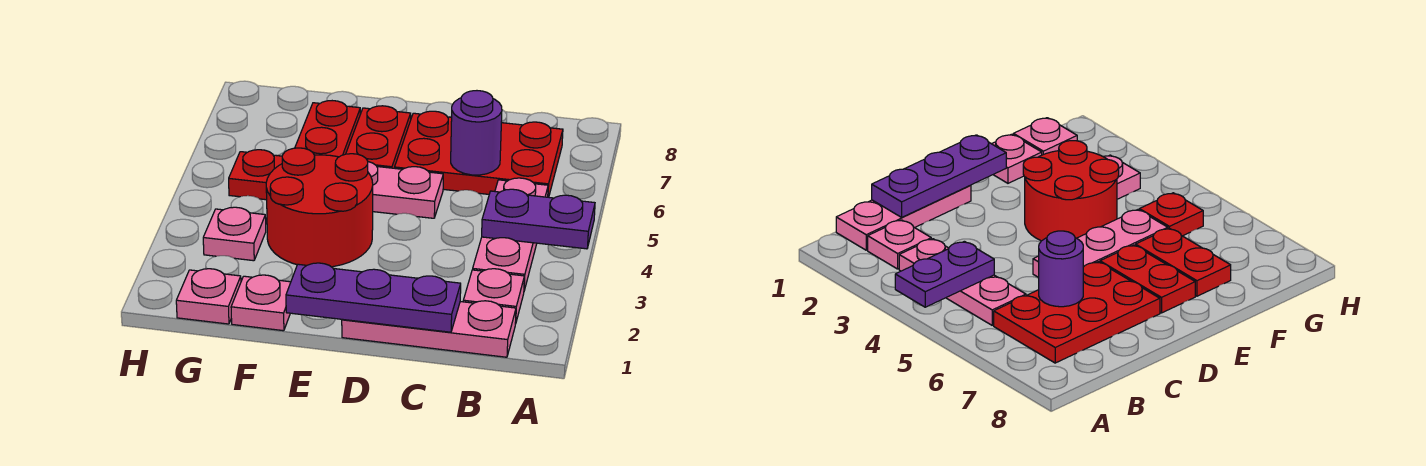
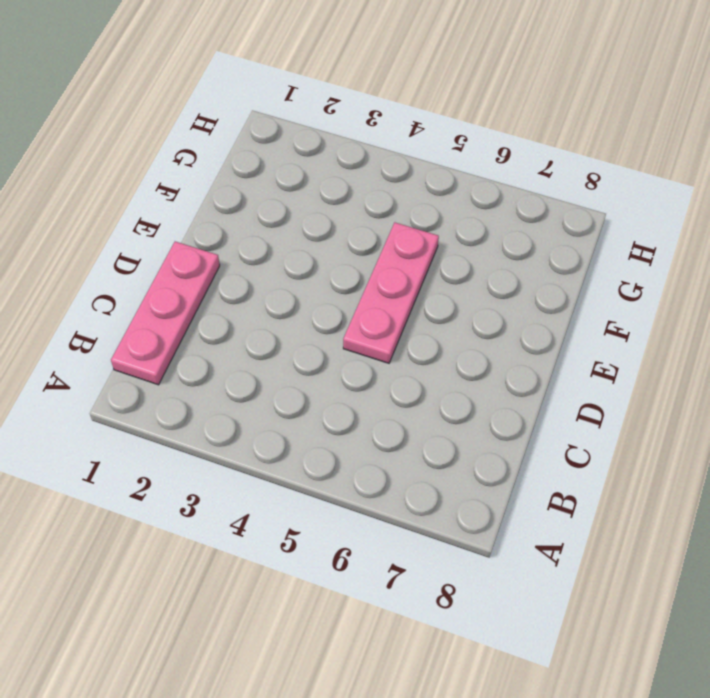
none -> pink plate B2 level 1
none -> pink plate B3:B5 level 1
none -> red plate B6:D7 level 1

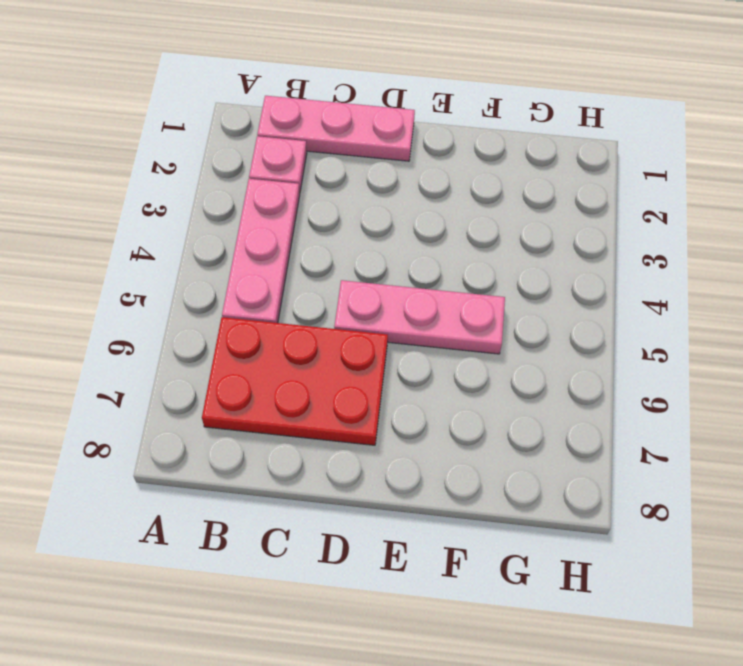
none -> red round brick E3:F4 level 1
none -> red plate E6:E7 level 1
none -> pink plate F1 level 1

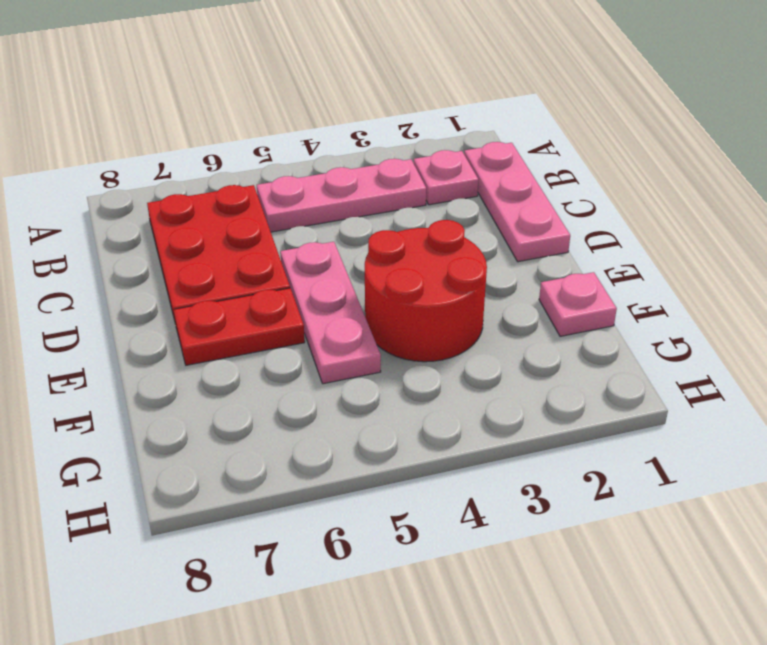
none -> red plate F6:F7 level 1
none -> pink plate G1 level 1
none -> pink plate G3 level 1

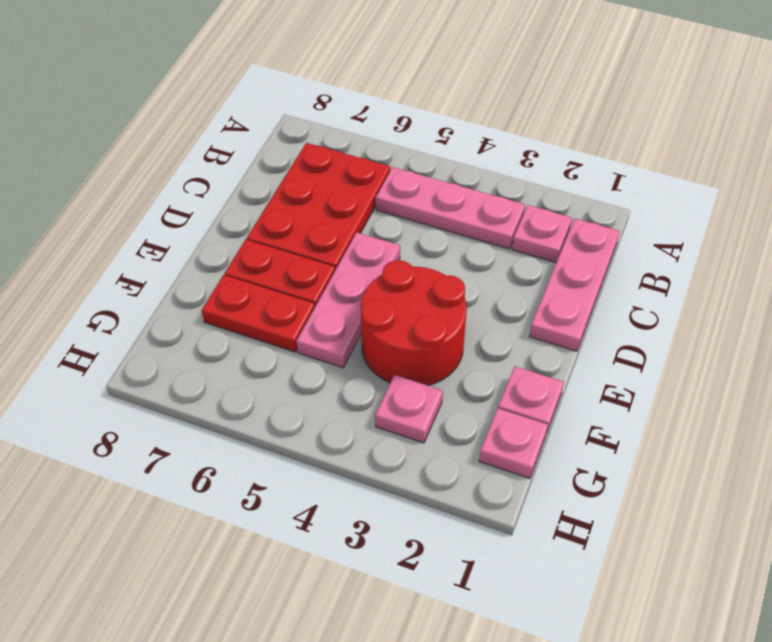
none -> red plate G5 level 1
none -> purple plate A4:B4 level 2
none -> purple plate C1:E1 level 2

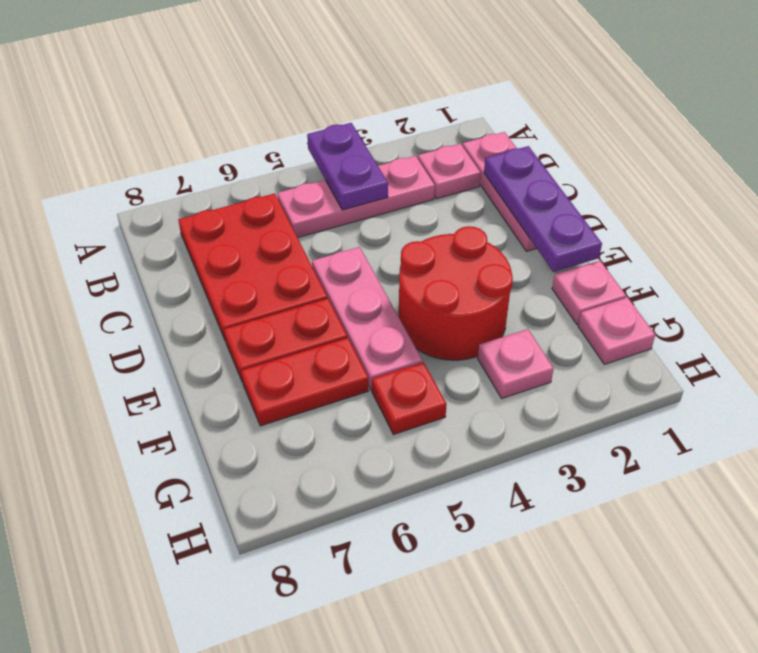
none -> purple round brick C6 level 2

